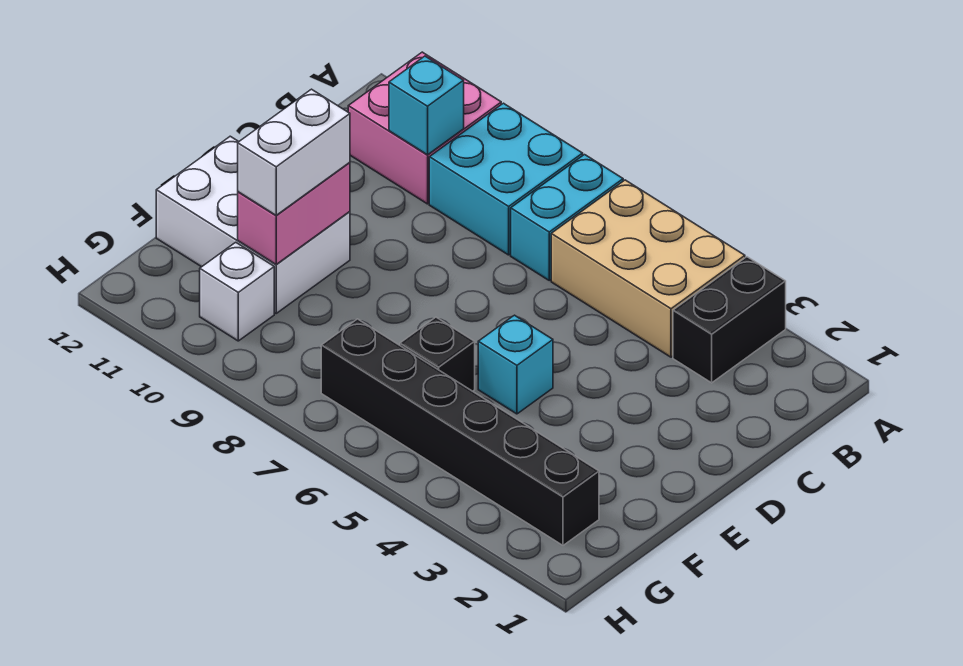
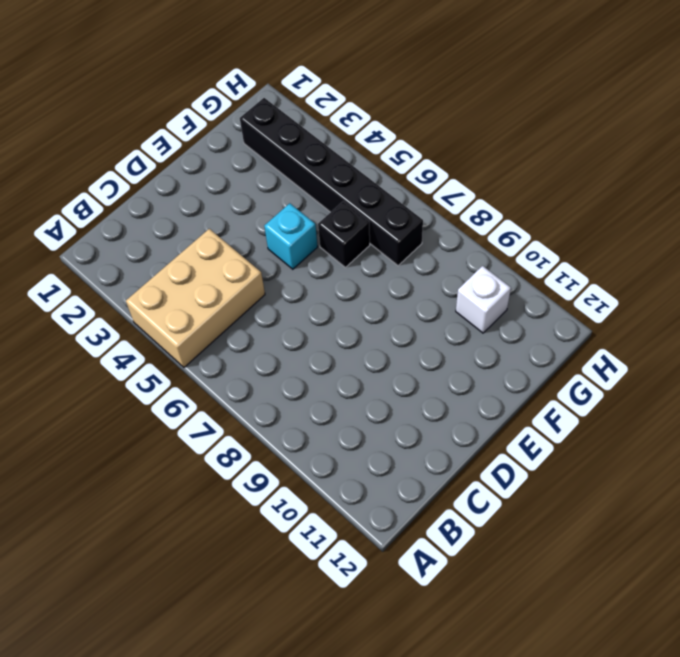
tan brick A4:C5 level 1 -> tan brick A4:B6 level 1
none -> black brick A3:B3 level 1
none -> cyan brick A7:B7 level 1
none -> cyan brick A8:B9 level 1

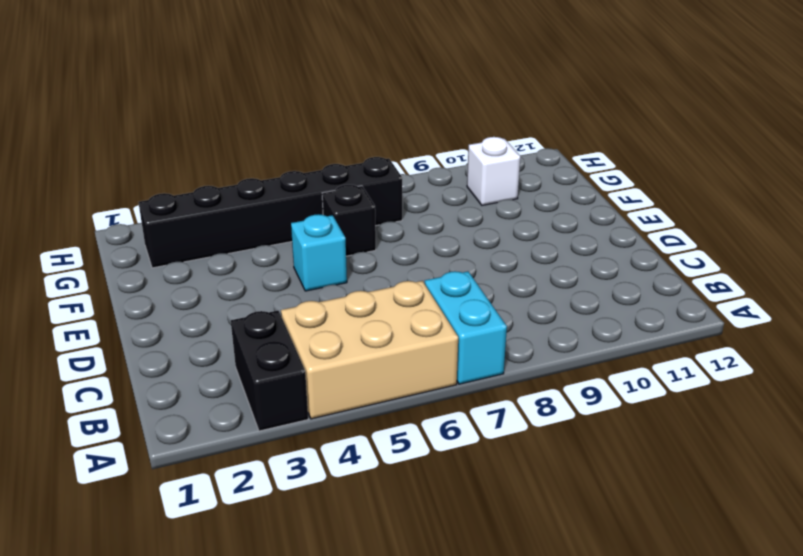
none -> cyan brick A8:B9 level 1
none -> pink brick A10:B11 level 1
none -> white brick E10:F12 level 1

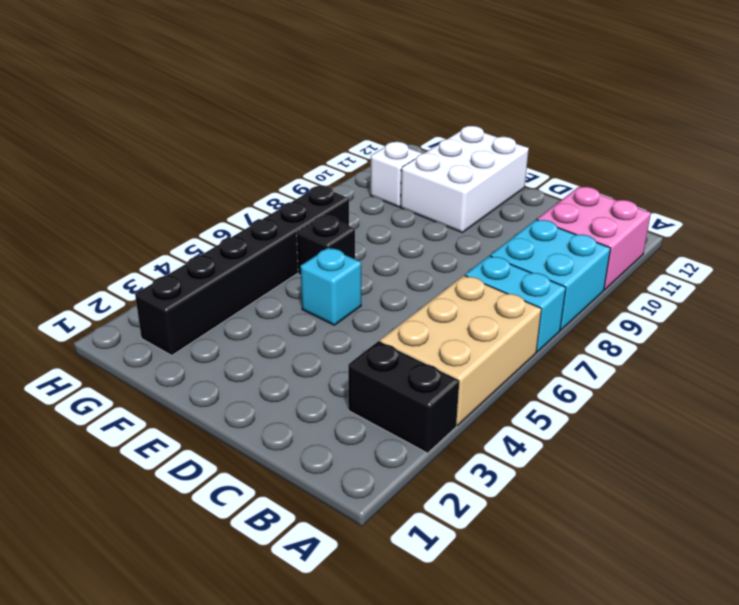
none -> cyan brick B10 level 2
none -> pink brick E10:F10 level 2
none -> white brick E10:F10 level 3

